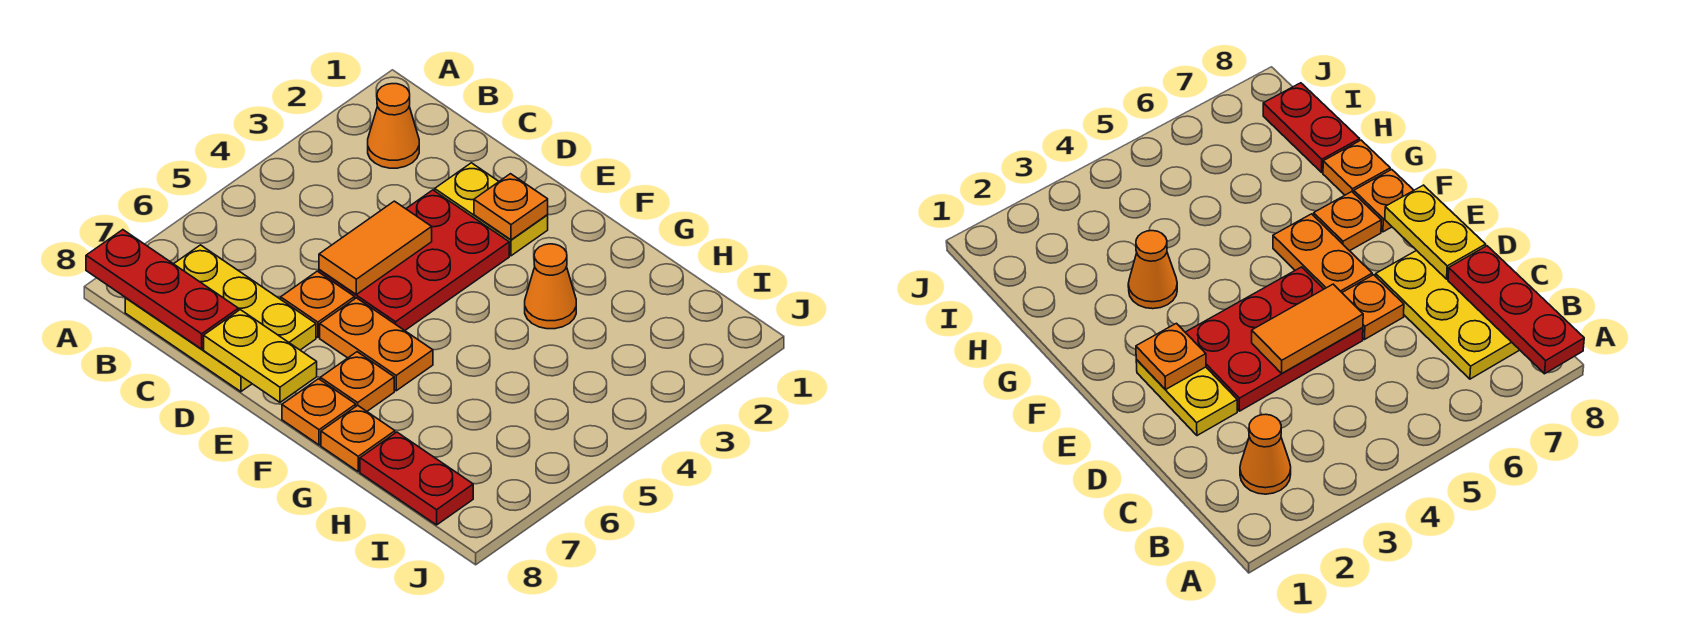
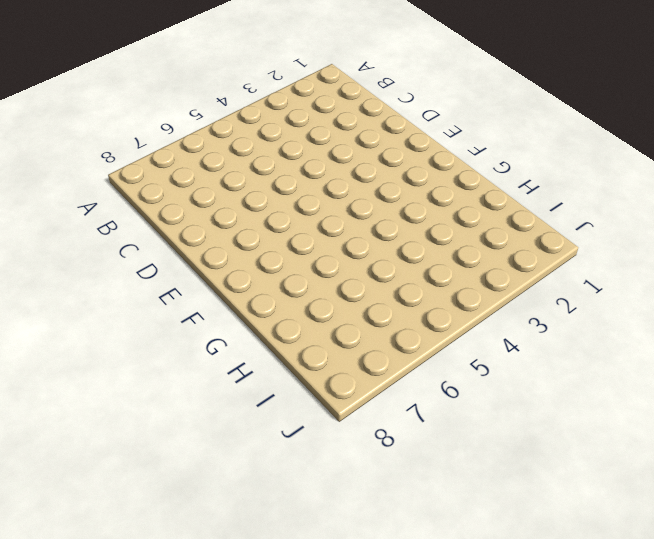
none -> orange cone B2 level 1
none -> yellow plate B7:D8 level 1
none -> yellow plate D2:E2 level 1

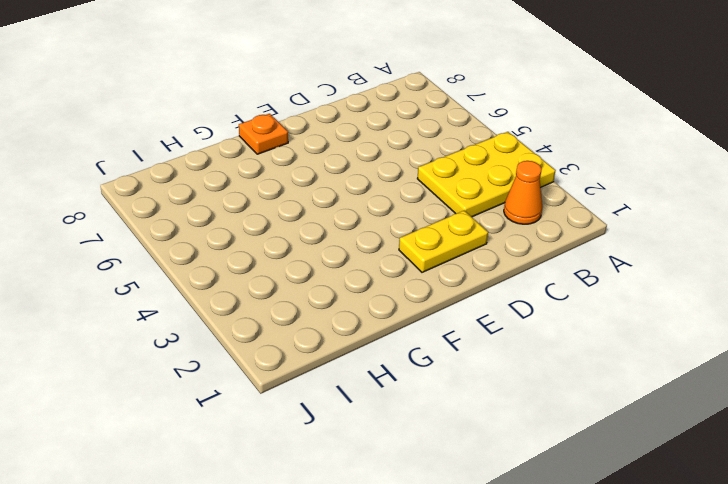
yellow plate A3:C4 level 1 -> yellow plate B7:D8 level 1
none -> red plate D3:E5 level 1
none -> orange plate D6 level 1
none -> orange plate E6:F6 level 1

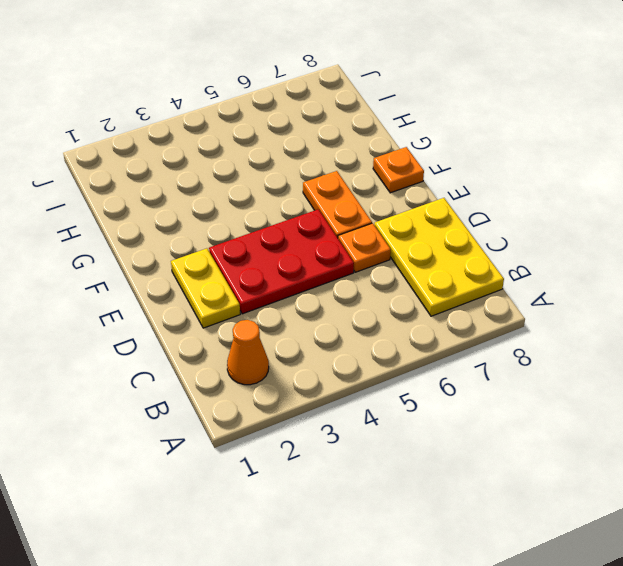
none -> orange plate F7 level 1
none -> orange cone G3 level 1
none -> orange plate G8 level 1

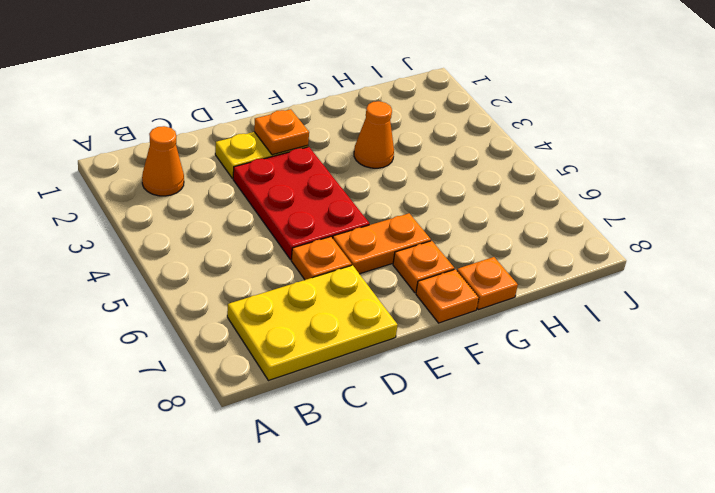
none -> red plate H8:I8 level 1
none -> red plate A8:C8 level 2
none -> orange tile D4:D5 level 2

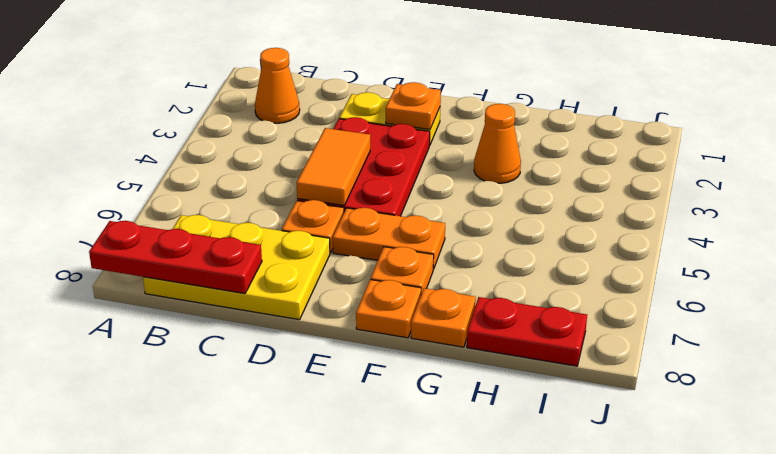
none -> yellow plate D8:E8 level 2

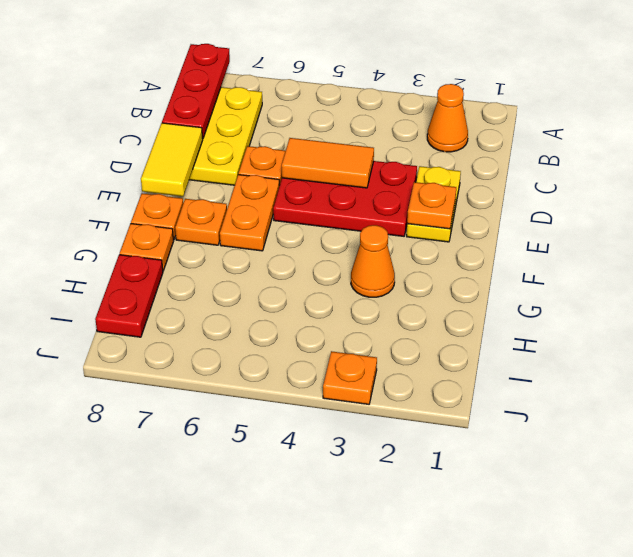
yellow tile D8:E8 level 2 -> yellow plate D8:E8 level 2
orange plate J3 level 1 -> none

